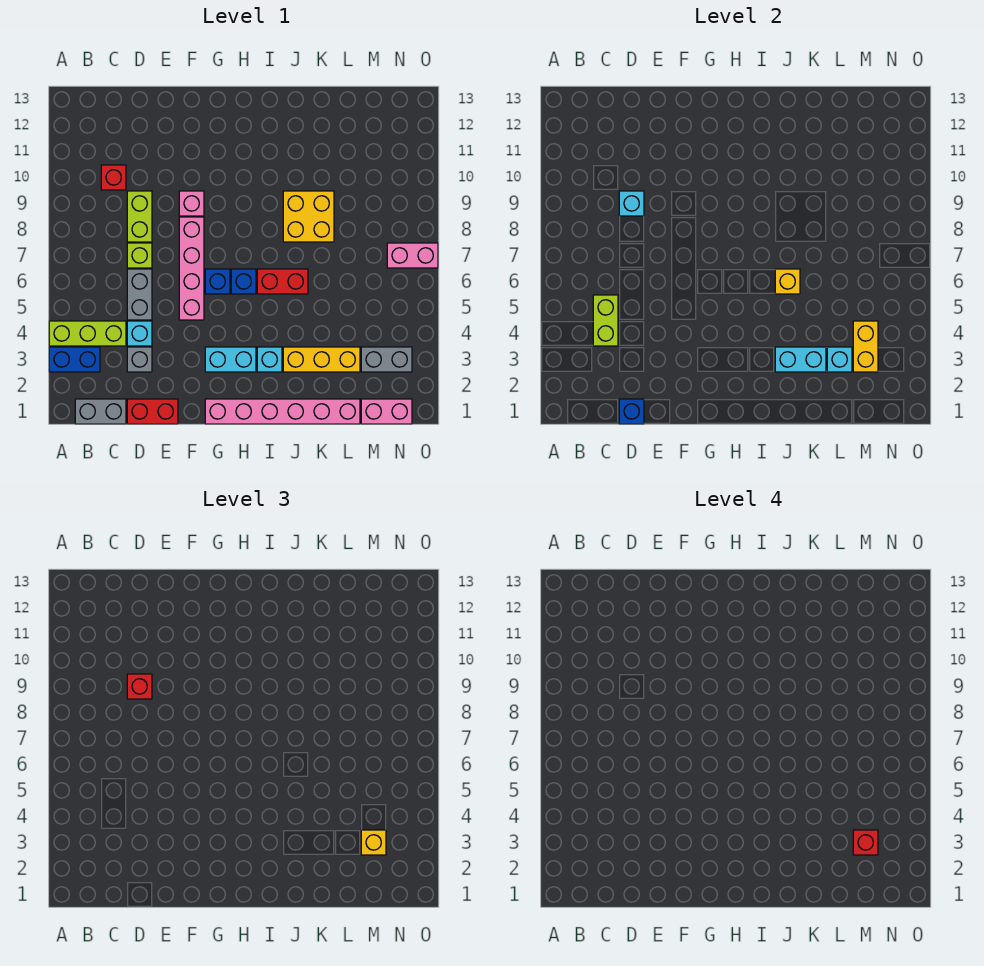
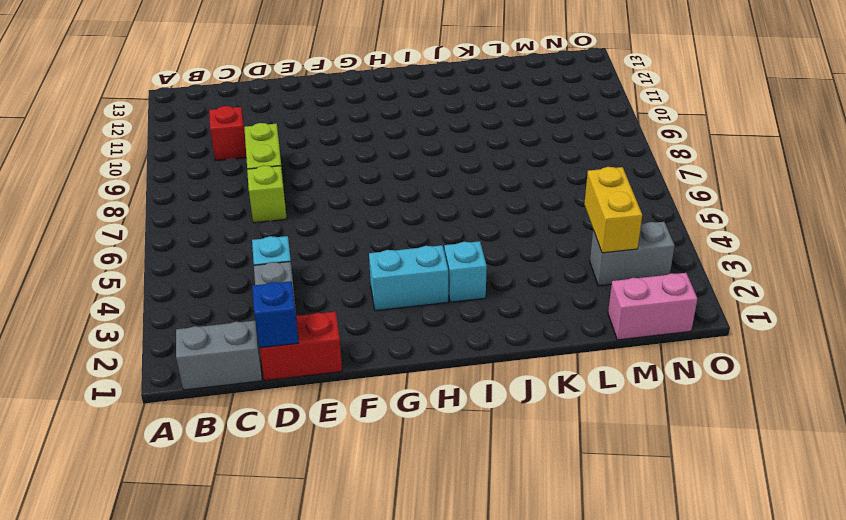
none -> blue brick A3:B3 level 1
none -> lime brick A4:C4 level 1
none -> grey brick D5:D6 level 1
none -> pink brick F5:F8 level 1

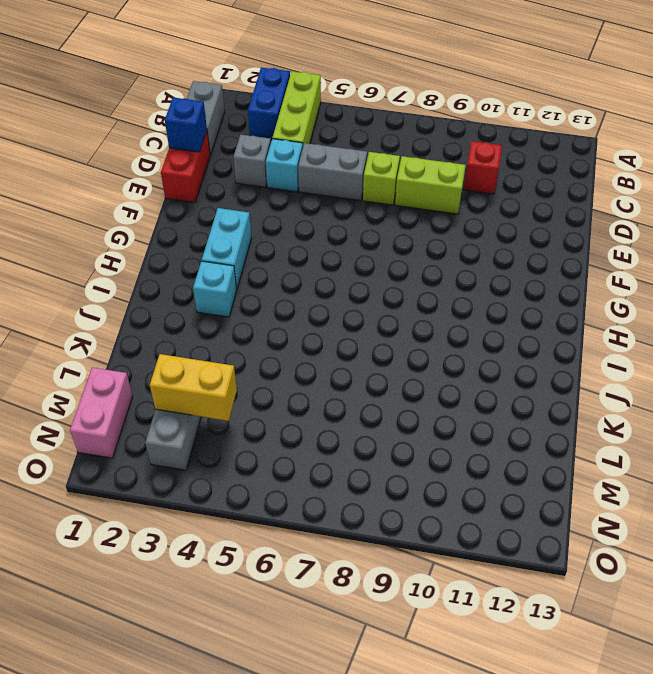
none -> pink brick F5:F8 level 1
none -> pink brick F9 level 1
none -> pink brick G1:L1 level 1
none -> blue brick G6 level 1

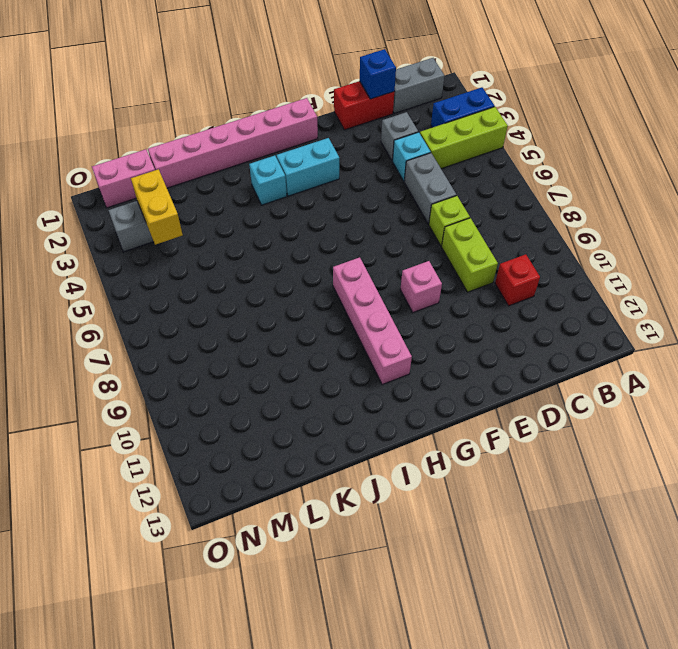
pink brick H8:H11 level 1 -> pink brick F5:F8 level 1
none -> blue brick G6 level 1
none -> blue brick H6 level 1
none -> red brick I6:J6 level 1
none -> yellow brick J3:L3 level 1

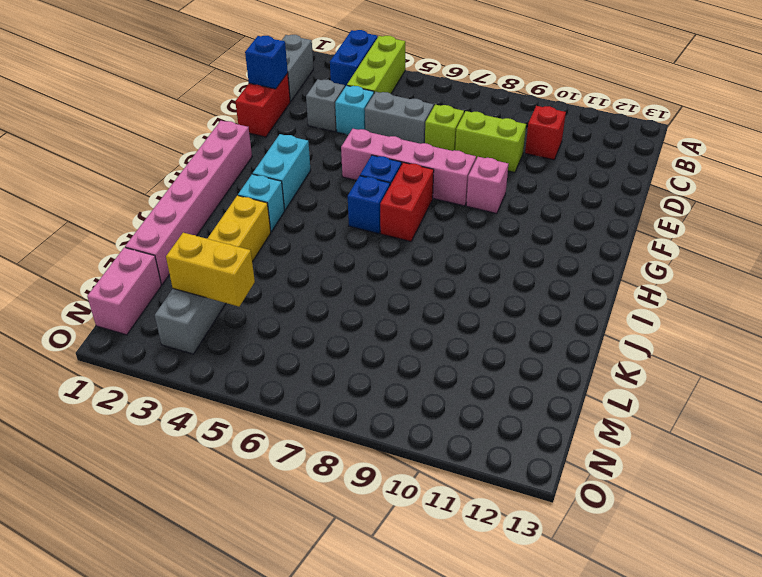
red brick G7:H7 level 1 -> red brick I6:J6 level 1
none -> yellow brick J8:K9 level 1
none -> pink brick N7:O7 level 1
none -> lime brick C4:C5 level 2
none -> cyan brick D9 level 2

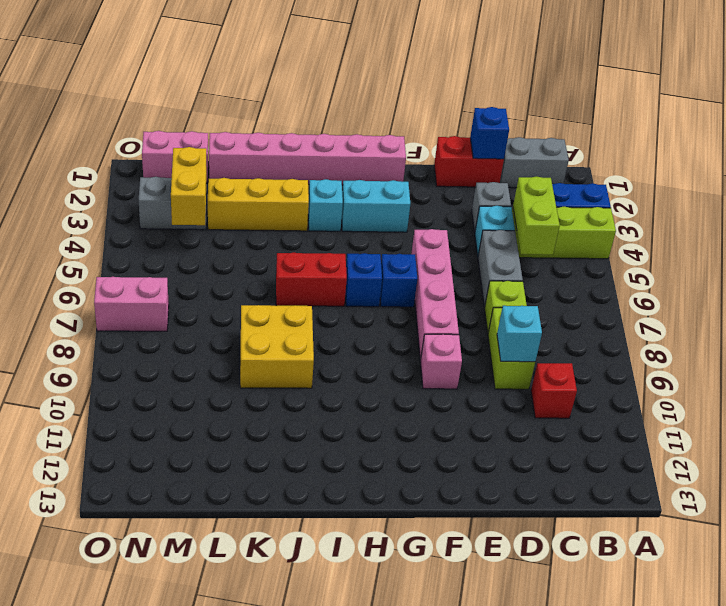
none -> cyan brick J3:K3 level 2
none -> yellow brick J6 level 2
none -> cyan brick L3 level 2
none -> red brick D9 level 3

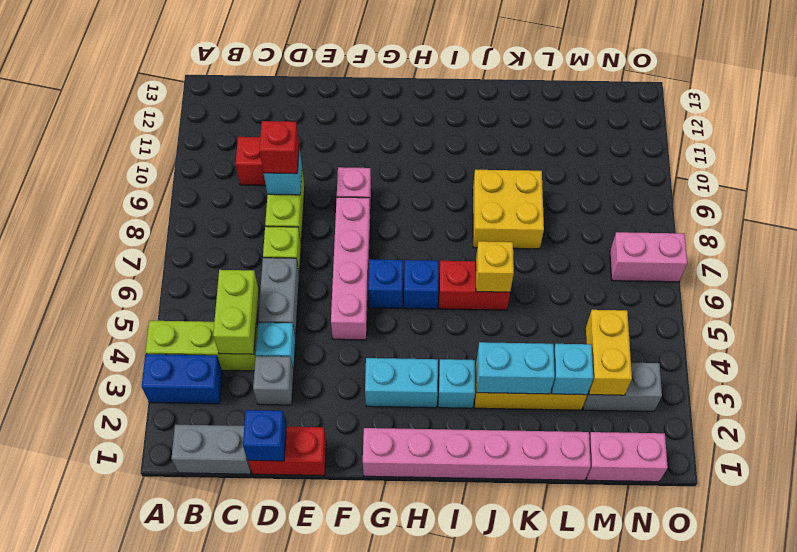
none -> yellow brick M3 level 3
none -> red brick M3 level 4

